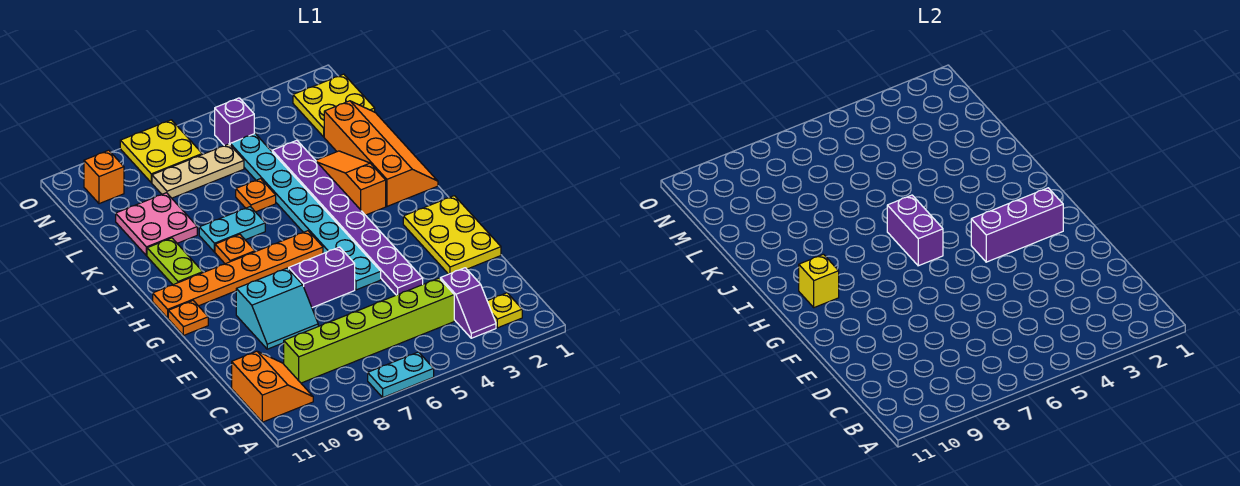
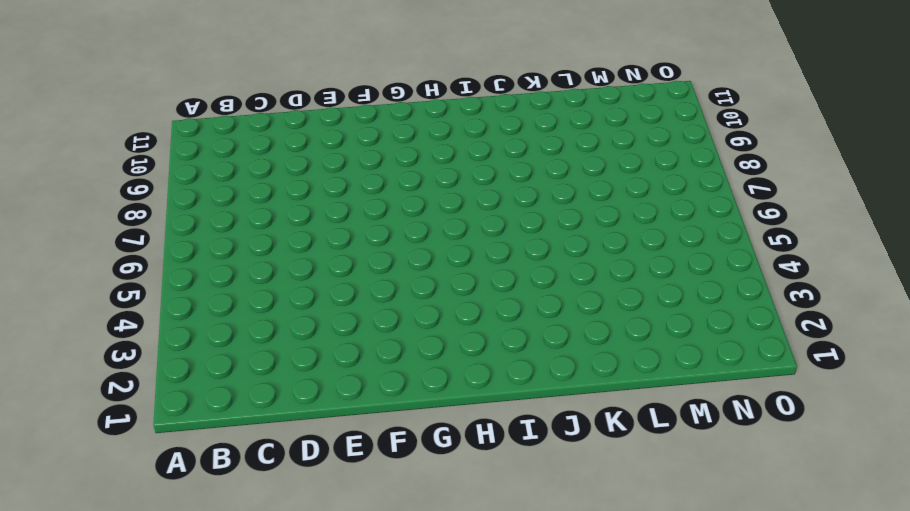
none -> cyan plate A6:A7 level 1
none -> yellow plate B2 level 1
none -> purple slope B3:C3 level 1 top C

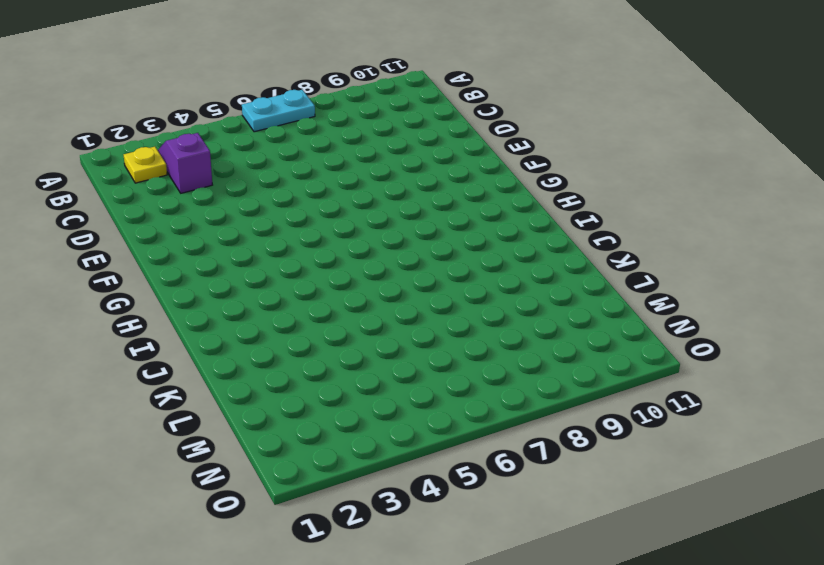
none -> orange slope B10:C11 level 1 top 11
none -> lime brick C4:C9 level 1
none -> yellow plate E1:G2 level 1

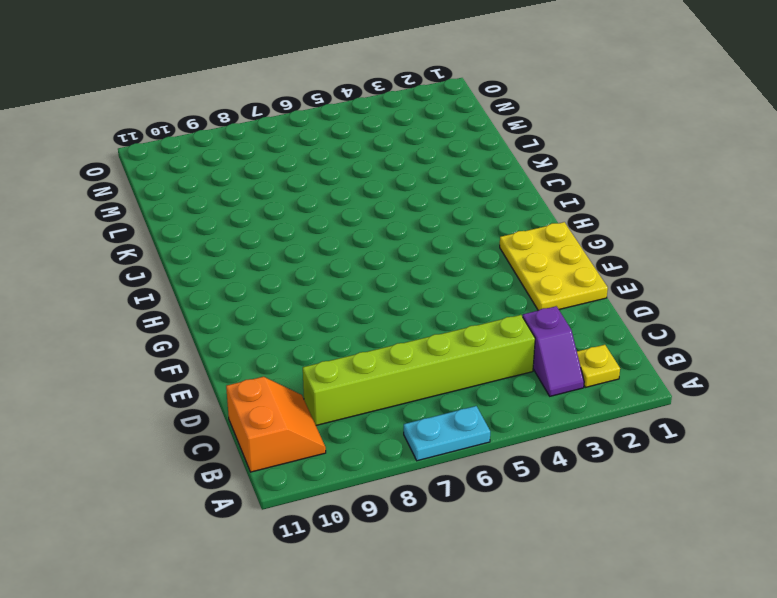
none -> purple plate E4:L4 level 1
none -> cyan slope E8:F9 level 1 top F
none -> cyan plate F5:M5 level 1

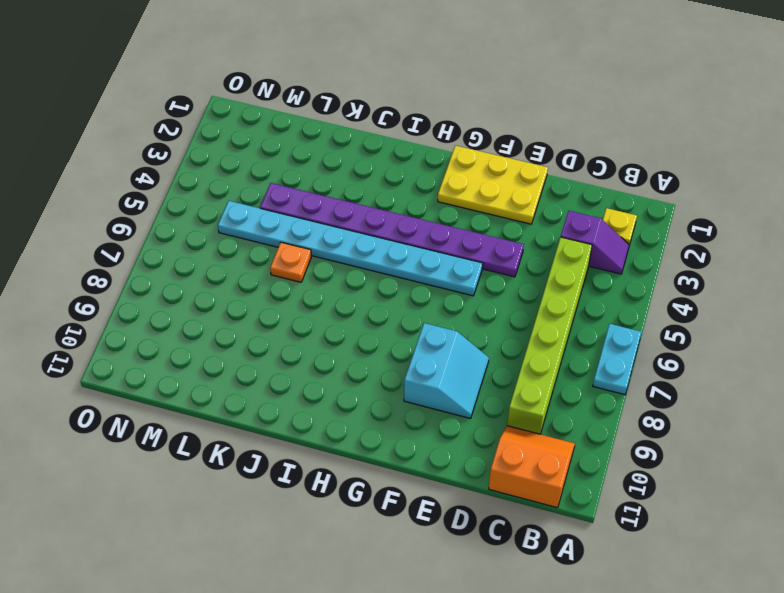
none -> purple brick F6:F7 level 1
none -> orange plate G11 level 1
none -> orange plate H6:H11 level 1

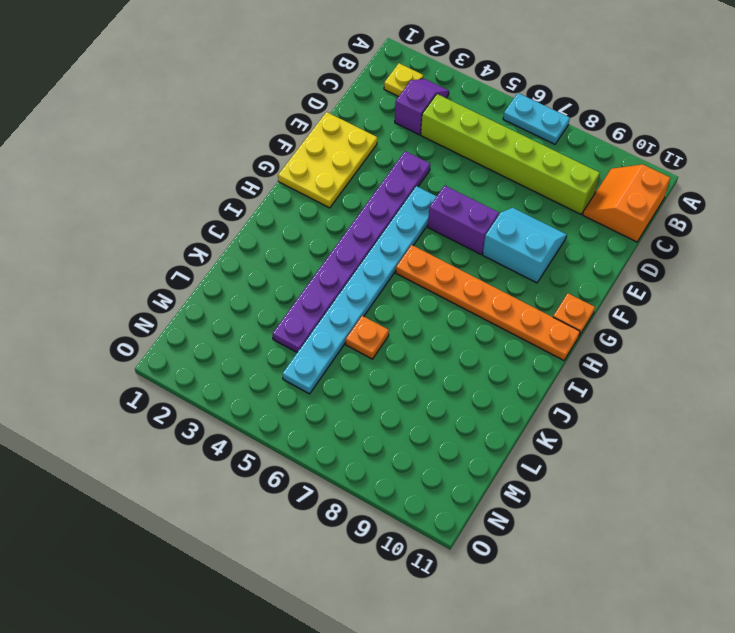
none -> orange slope I1:L2 level 1 top 2
none -> orange slope I3:K3 level 1 top I
none -> orange plate I8 level 1

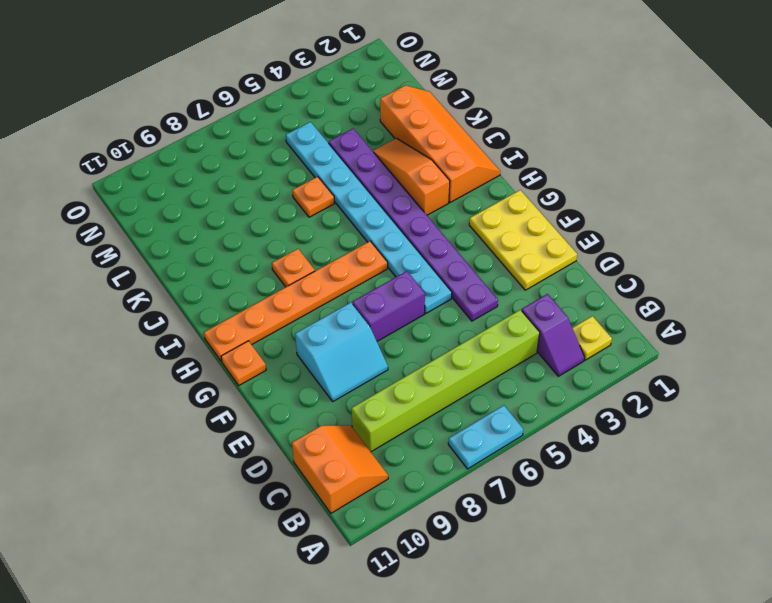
none -> lime plate I10:J10 level 1
none -> cyan plate J7:J8 level 1
none -> pink plate K9:L10 level 1

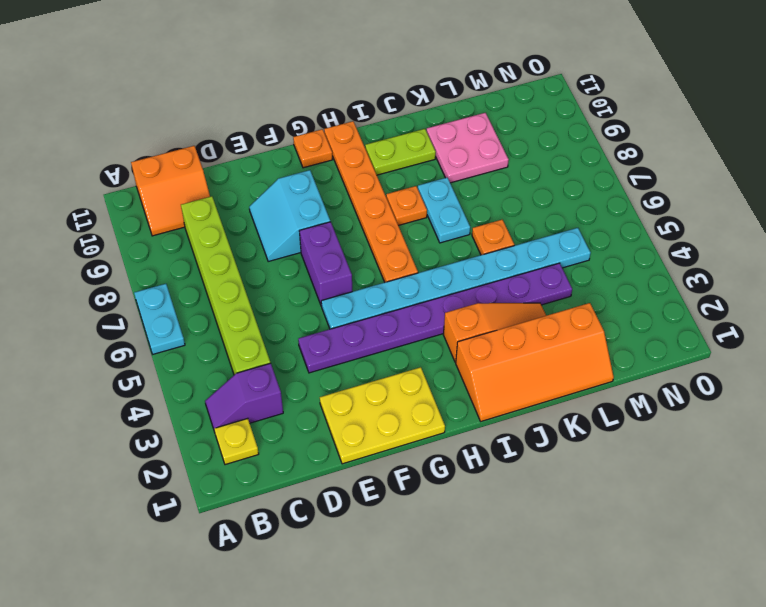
none -> yellow plate M1:N2 level 1
none -> tan plate M6:M8 level 1
none -> purple brick N5 level 1

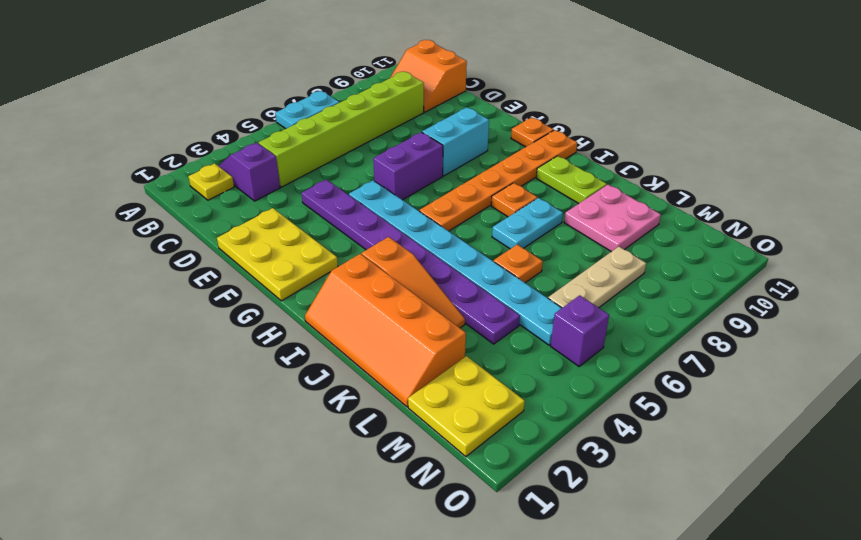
none -> yellow plate N7:O8 level 1
none -> orange brick N10 level 1
none -> purple brick G2:G4 level 2

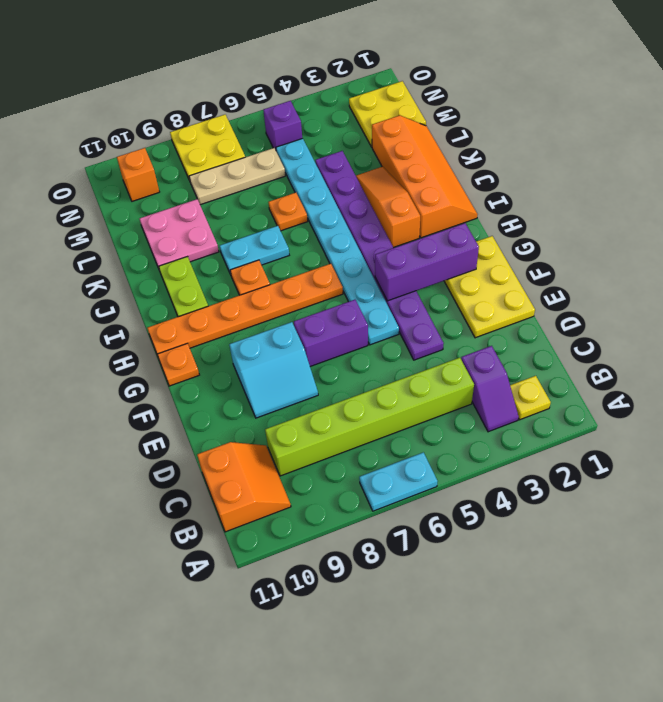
none -> purple brick H6:I6 level 2
none -> yellow brick H10 level 2

